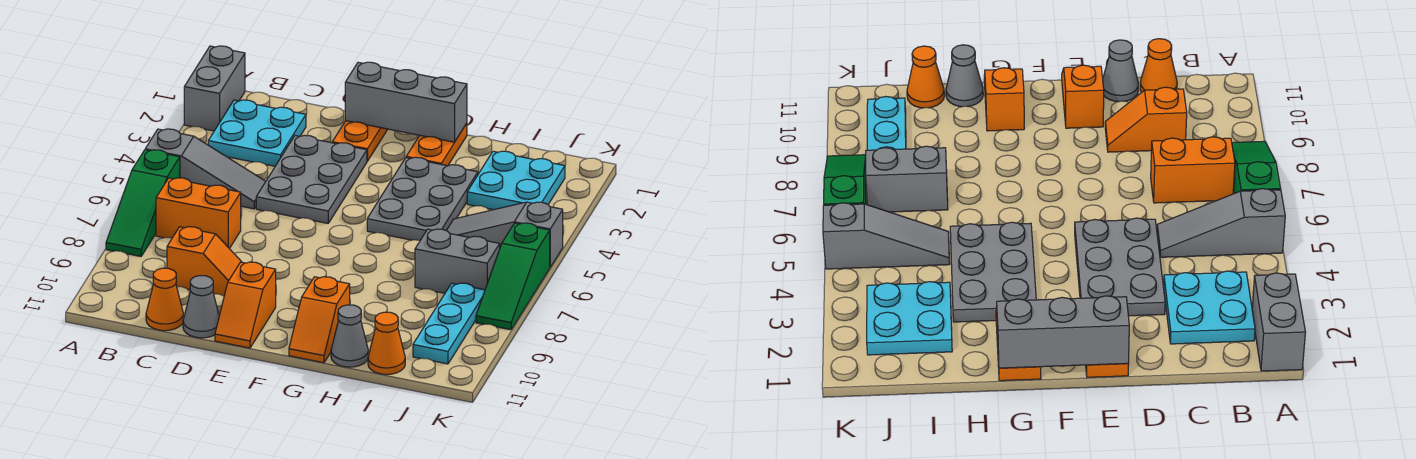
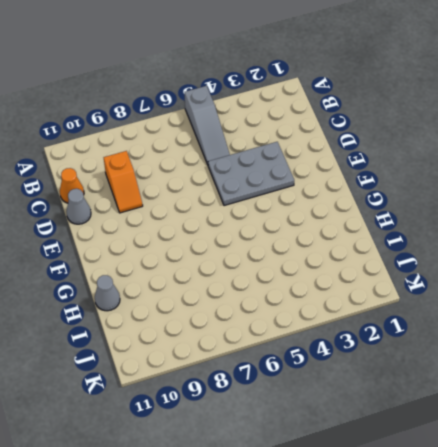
none -> grey brick A1:A2 level 1
none -> green slope A6:A8 level 1 top 6
none -> cyan plate B2:C3 level 1

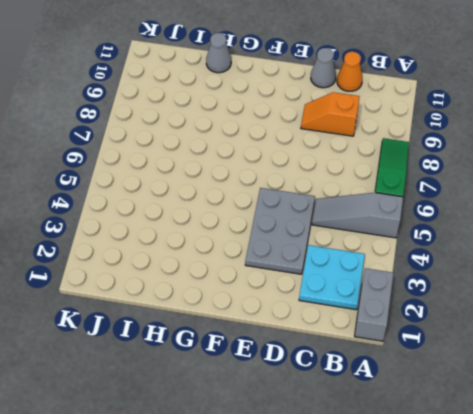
none -> orange brick B7:C7 level 1
none -> orange plate E1:E2 level 1
none -> orange slope E10:E11 level 1 top 10

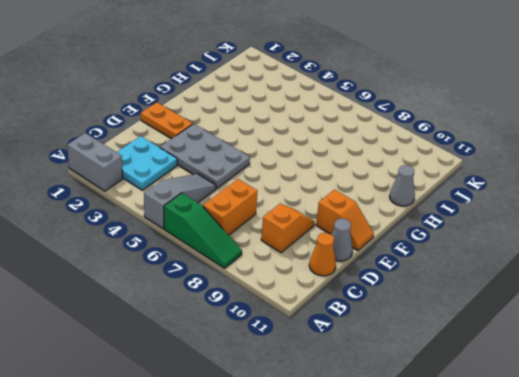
none -> orange plate G1:G2 level 1
none -> grey plate G3:H5 level 1
none -> orange slope G10:G11 level 1 top 10

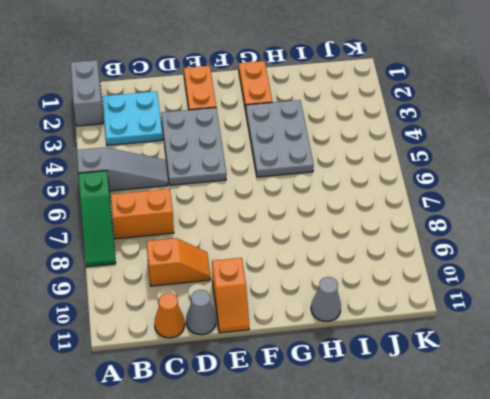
none -> orange slope G10:G11 level 1 top 10
none -> cyan plate I2:J3 level 1
none -> grey slope I5:K5 level 1 top K

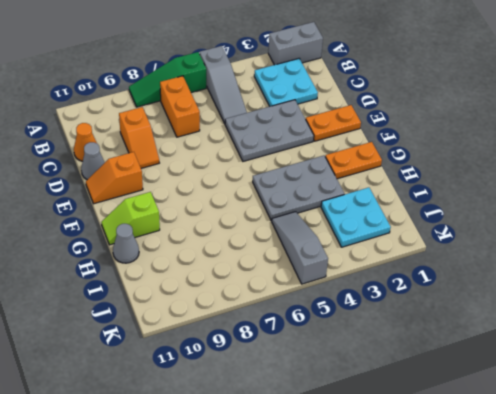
lime slope G10:G11 level 1 top 10 -> orange slope G10:G11 level 1 top 10
none -> grey brick I7:J7 level 1
none -> orange cone I11 level 1
none -> cyan plate J8:J10 level 1

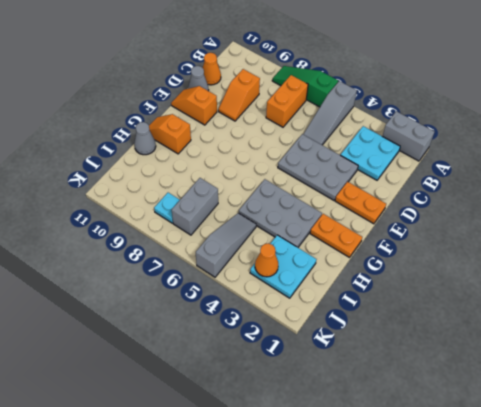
orange cone J3 level 2 -> orange cone I11 level 1
cyan plate J8 level 1 -> cyan plate J8:J10 level 1
none -> green slope K6:K8 level 1 top 6
none -> grey brick E1:G1 level 2

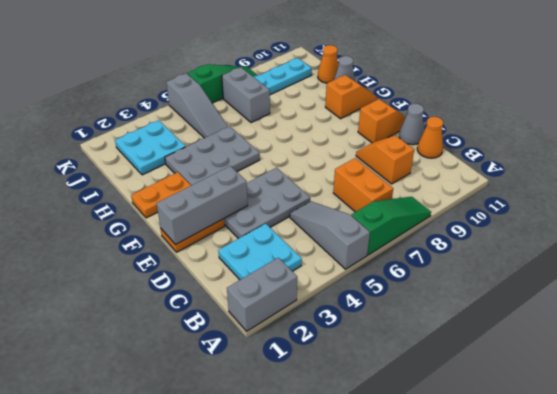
grey brick E1:E3 level 2 -> grey brick E1:G1 level 2

